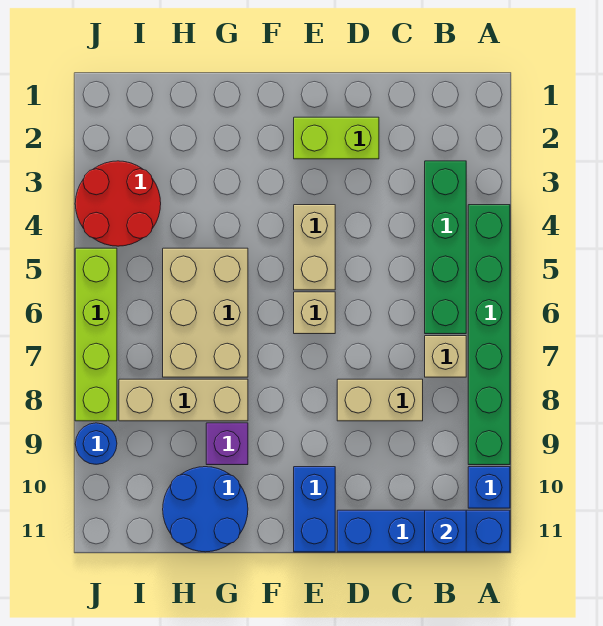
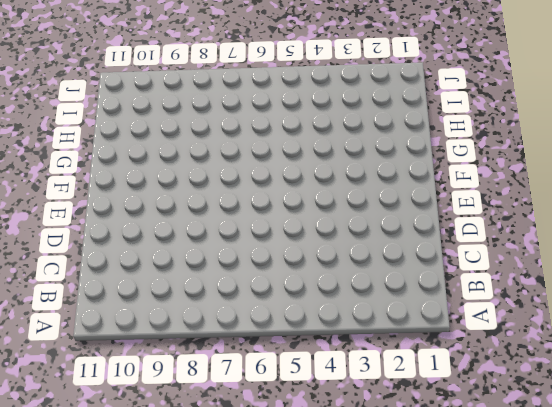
none -> green brick A4:A9 level 1
none -> blue brick A10 level 1
none -> blue brick A11:D11 level 1

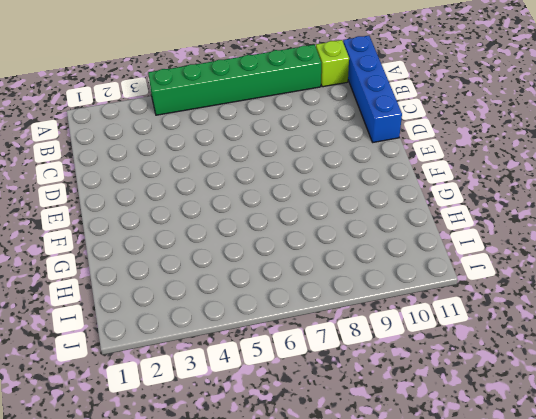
lime brick A10 level 1 -> blue brick A10 level 1
none -> green brick B3:B6 level 1
none -> tan brick B7 level 1
none -> tan brick C8:D8 level 1

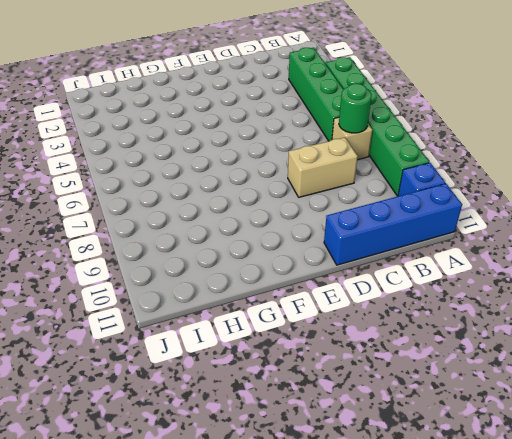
green round brick B7 level 2 -> none
none -> lime brick D2:E2 level 1
none -> tan brick E4:E5 level 1
none -> tan brick E6 level 1

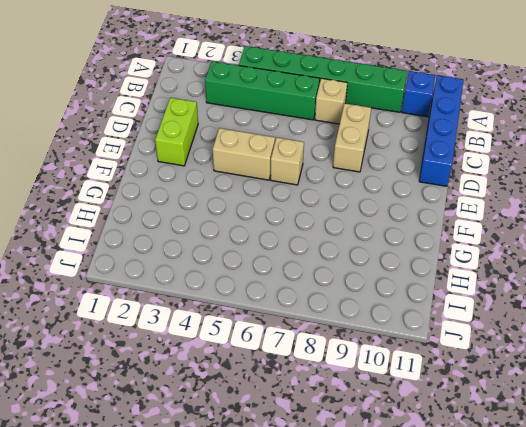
none -> blue brick E10:E11 level 1
none -> tan brick G5:H7 level 1
none -> tan brick G8:I8 level 1

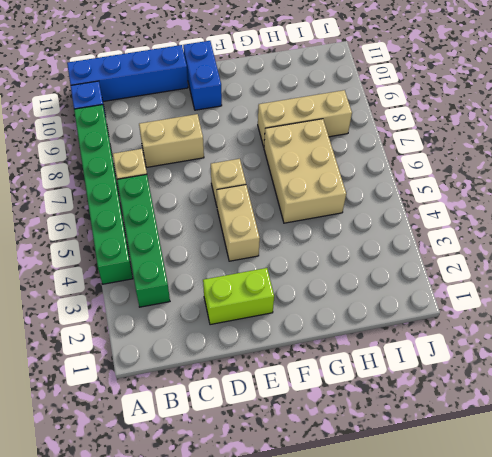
none -> purple brick G9 level 1
none -> blue round brick G10:H11 level 1
none -> red round brick I3:J4 level 1

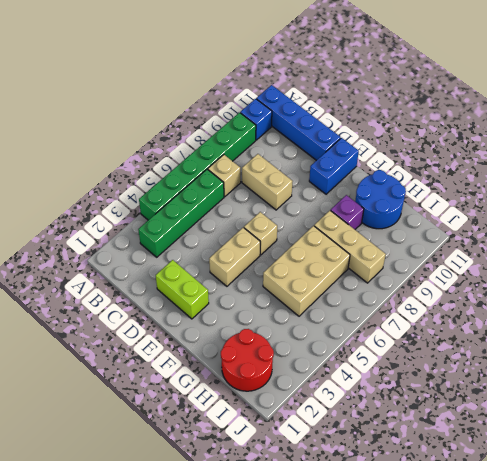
red round brick H1:I2 level 1 -> red round brick I3:J4 level 1
none -> lime brick J5:J8 level 1
none -> blue round brick J9 level 1
none -> blue brick B11 level 2

